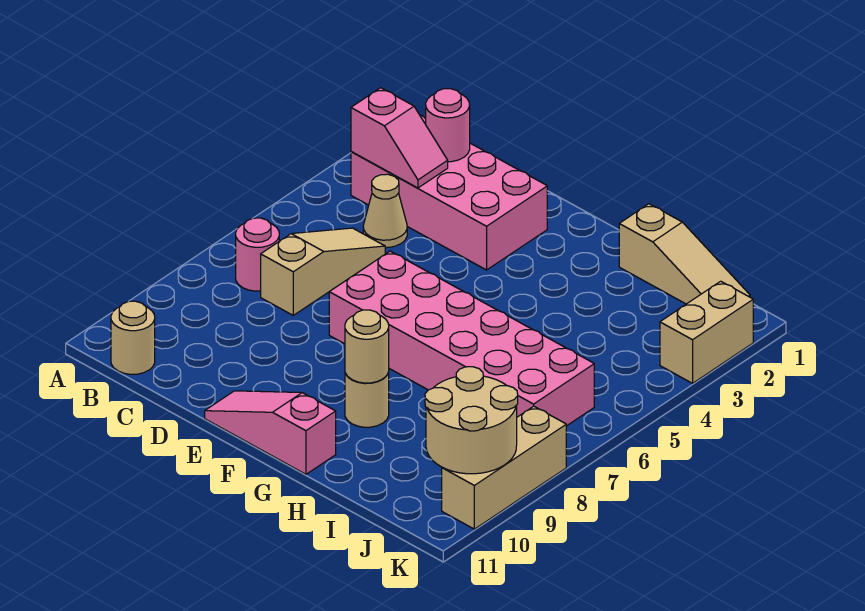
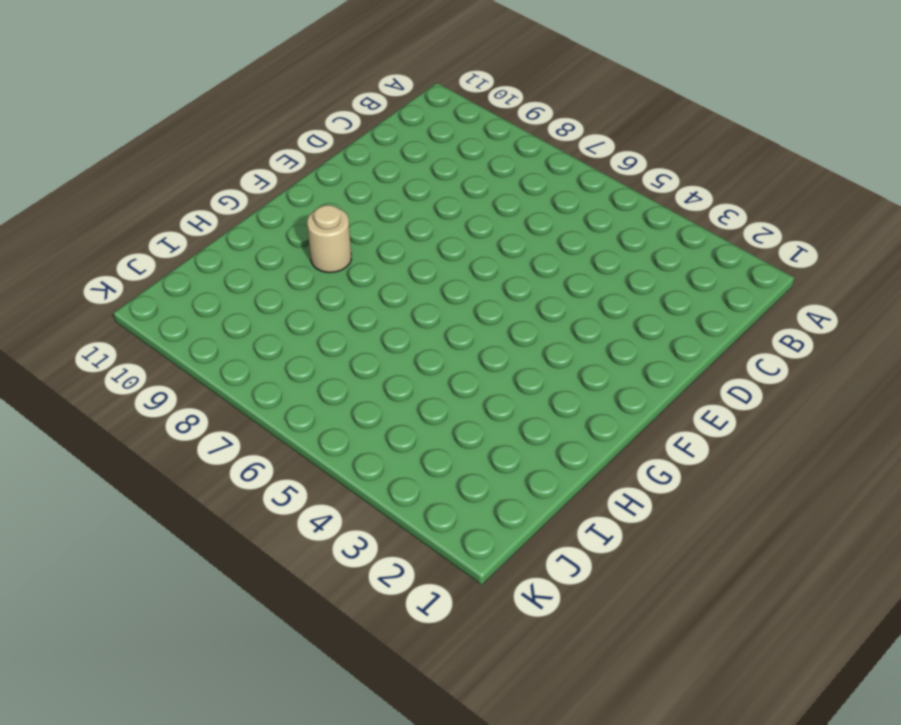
none -> pink brick B2:E3 level 1
none -> pink round brick B7 level 1
none -> tan round brick B11 level 1

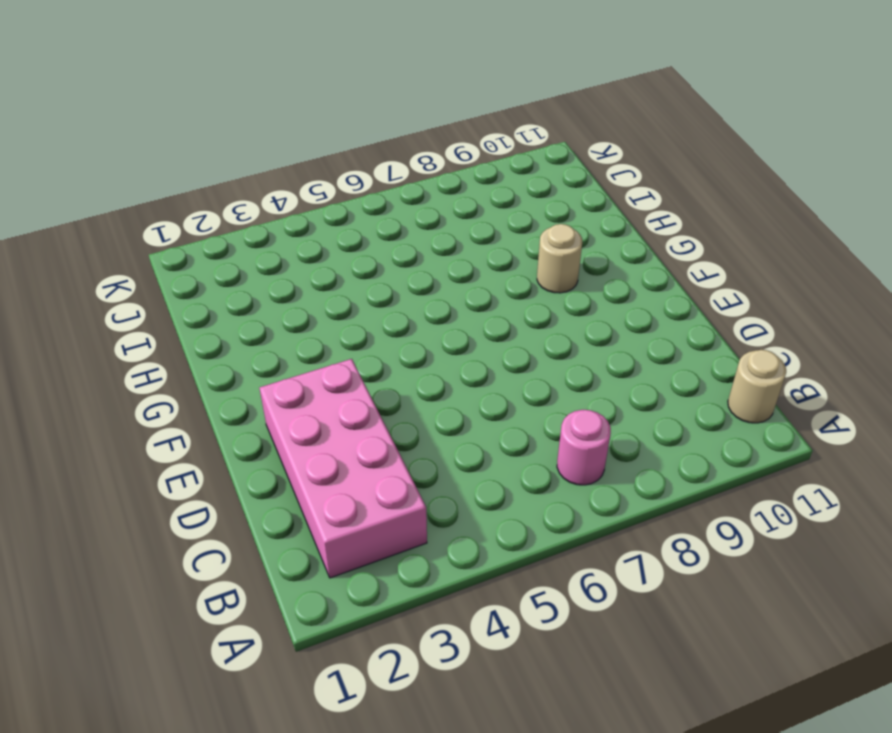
none -> tan cone C4 level 1
none -> tan slope C5:C7 level 1 top 7
none -> pink brick E6:J7 level 1

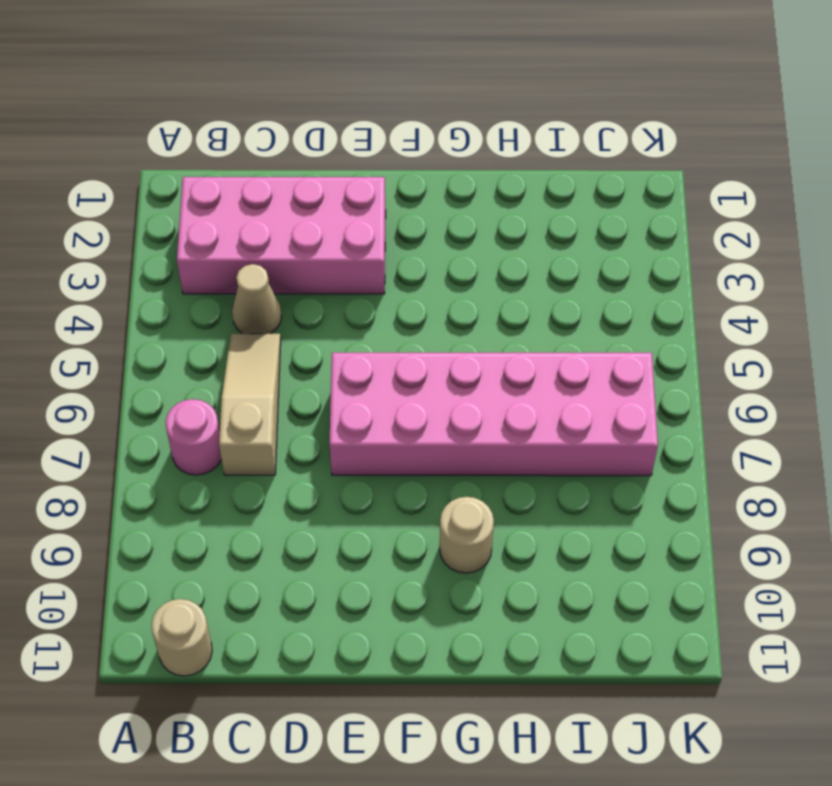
none -> pink slope E11:G11 level 1 top G
none -> tan slope H1:J1 level 1 top H
none -> tan brick K2:K3 level 1

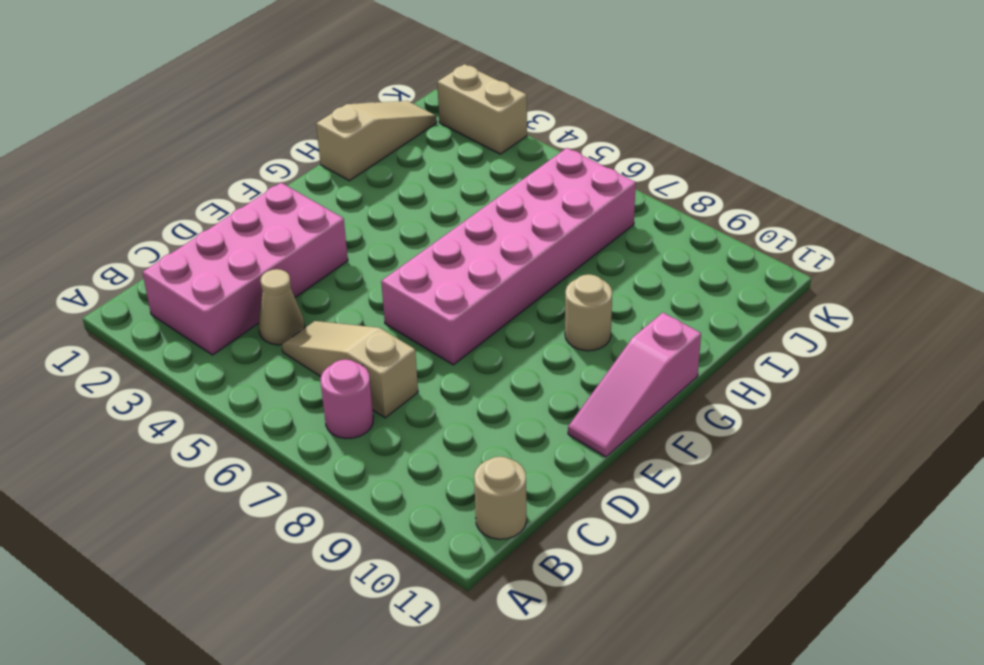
none -> tan brick K8:K10 level 1
none -> pink slope B3:C3 level 2 top B
none -> pink round brick C2 level 2

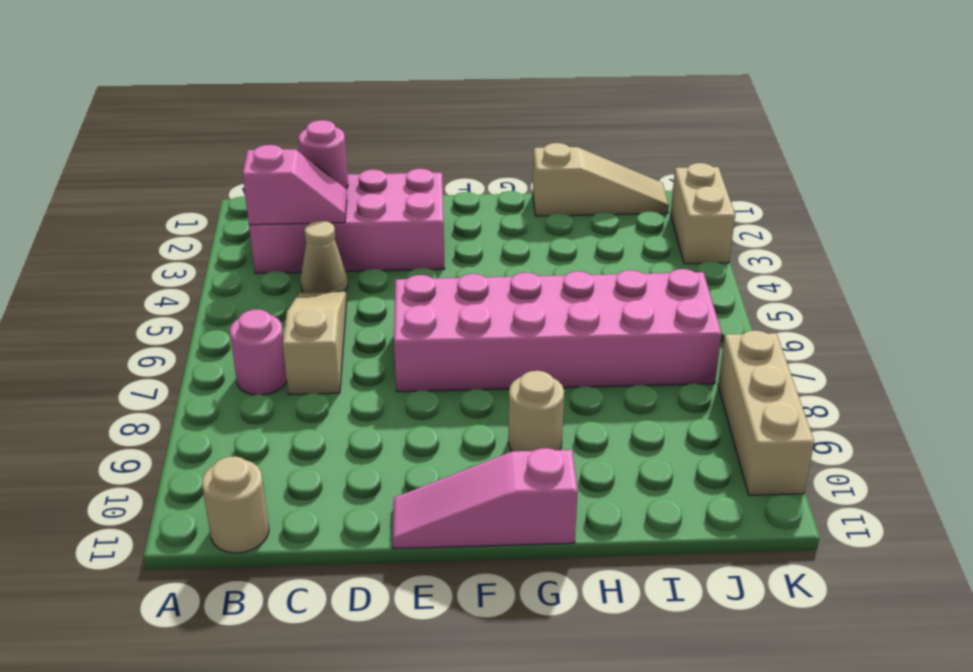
none -> tan round brick G9 level 2
none -> tan round brick J9:K10 level 2

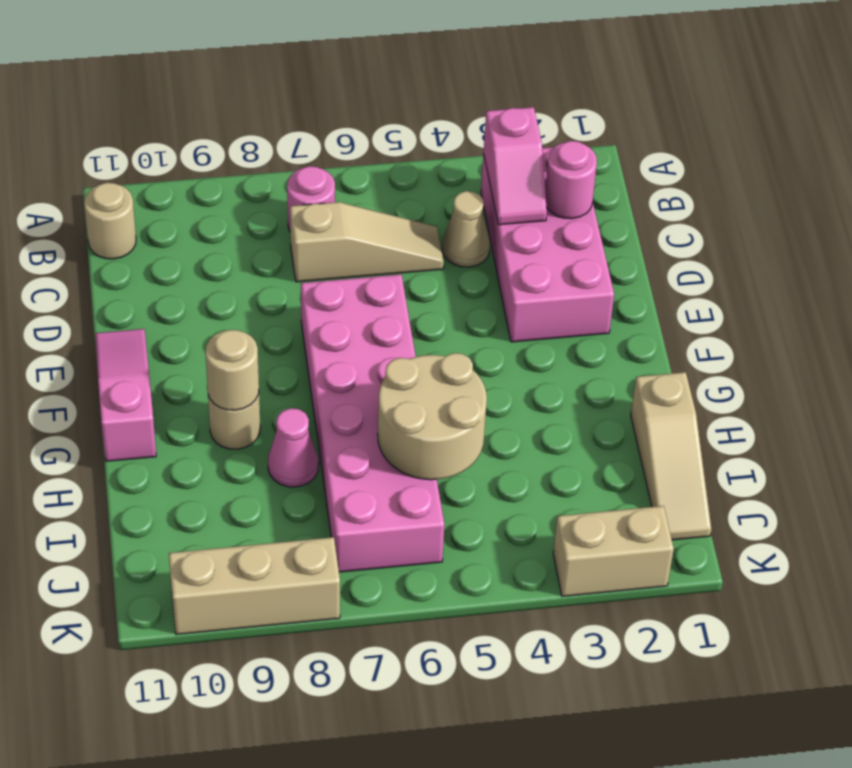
tan round brick H5:I6 level 2 -> tan round brick J9:K10 level 2
pink cone H8 level 1 -> none

